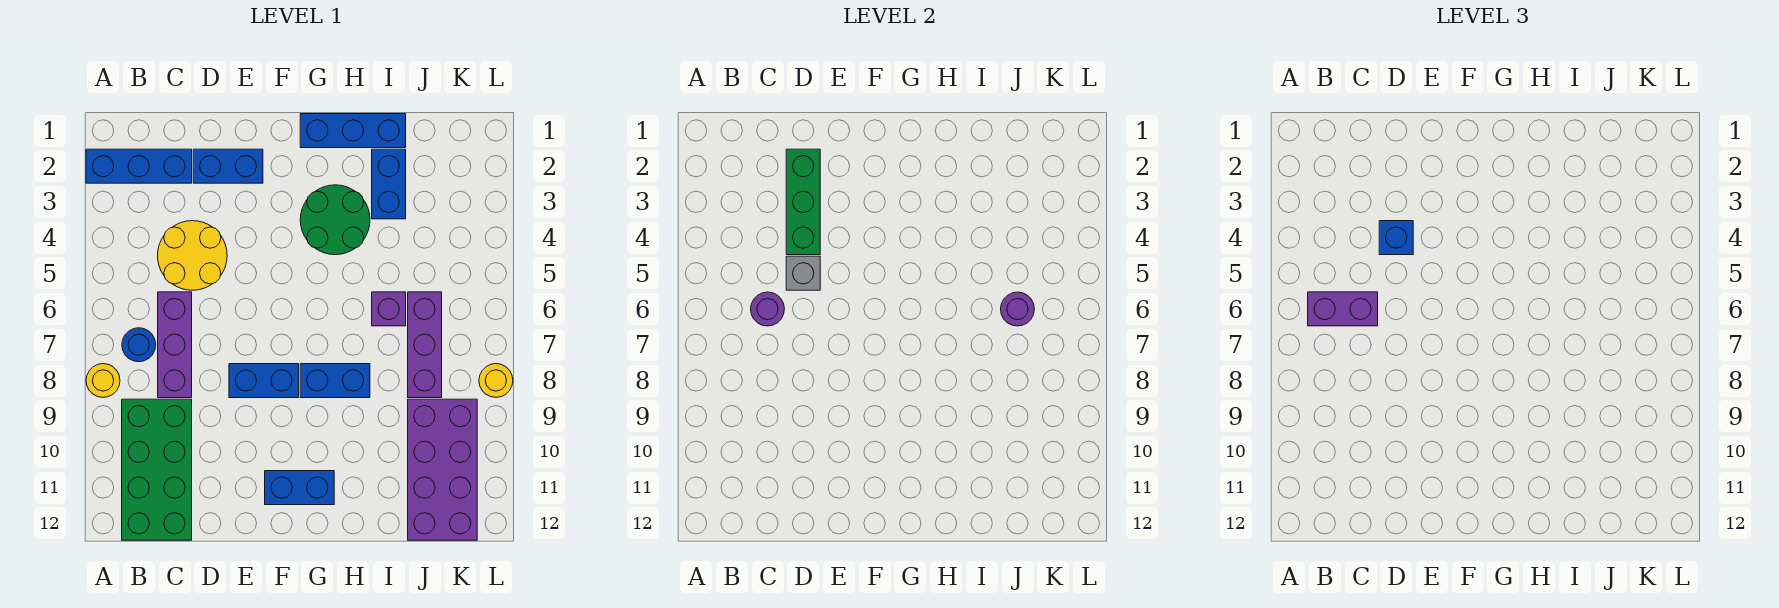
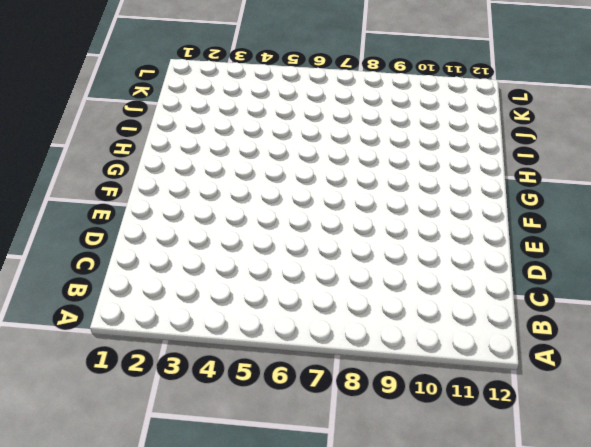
none -> blue brick A2:C2 level 1
none -> yellow round brick A8 level 1
none -> blue round brick B7 level 1

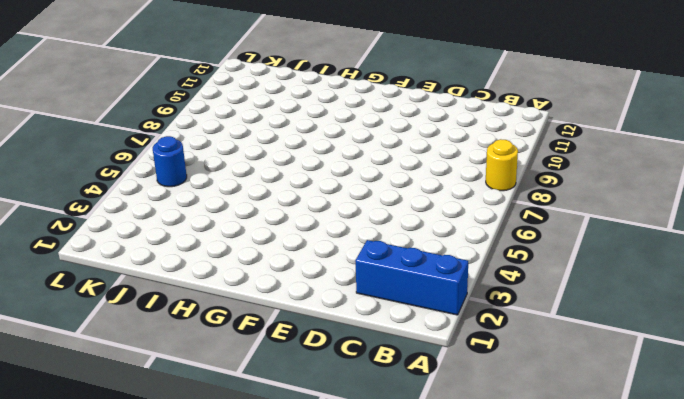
blue round brick K5 level 1 -> blue round brick B7 level 1
none -> green brick B9:C12 level 1
none -> yellow round brick C4:D5 level 1
none -> purple brick C6:C8 level 1

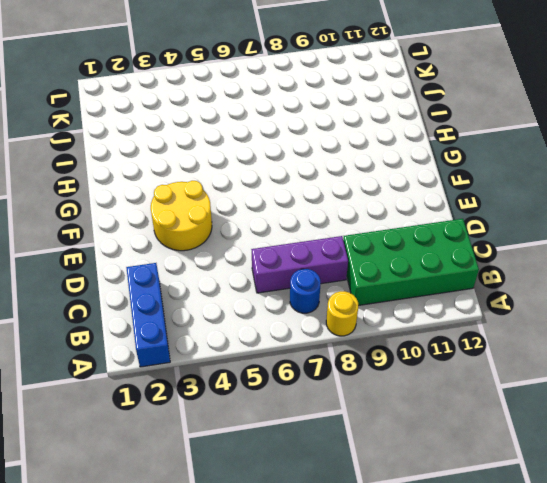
yellow round brick E3:F4 level 1 -> yellow round brick C4:D5 level 1
none -> blue brick D2:E2 level 1
none -> blue brick E8:F8 level 1
none -> blue brick F11:G11 level 1

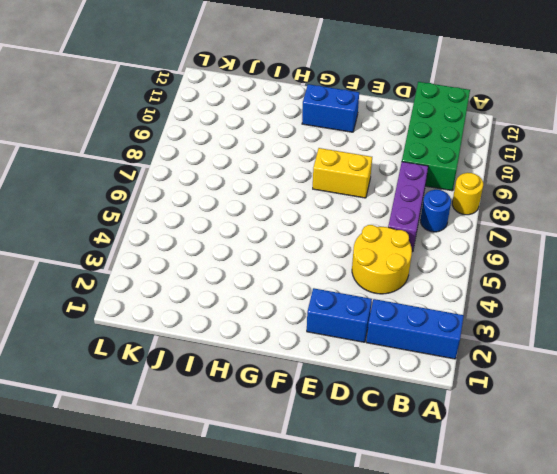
yellow brick E8:F8 level 1 -> blue brick E8:F8 level 1
none -> blue brick G1:I1 level 1
none -> green round brick G3:H4 level 1
none -> blue brick G8:H8 level 1

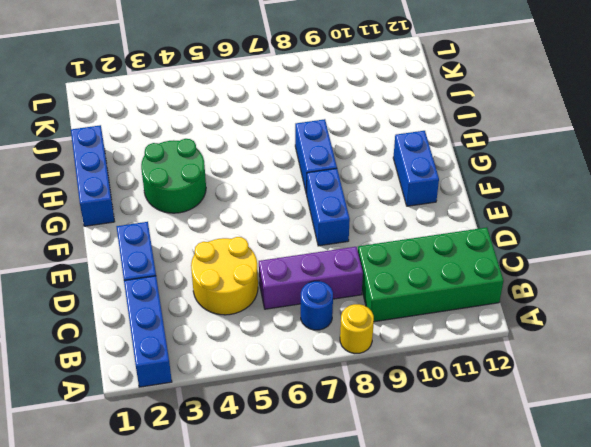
none -> blue brick I2:I3 level 1
none -> purple brick I6 level 1
none -> purple brick J6:J8 level 1

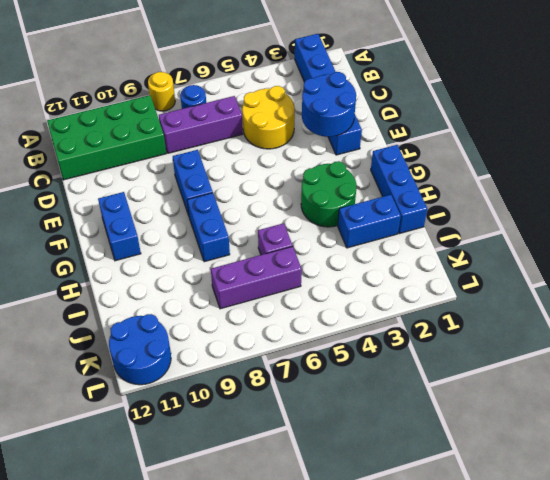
blue round brick D2:E3 level 2 -> green brick D2:D4 level 2
blue round brick K11:L12 level 1 -> purple brick J9:K12 level 1
none -> yellow round brick L8 level 1
none -> purple round brick C6 level 2
none -> grey brick D5 level 2

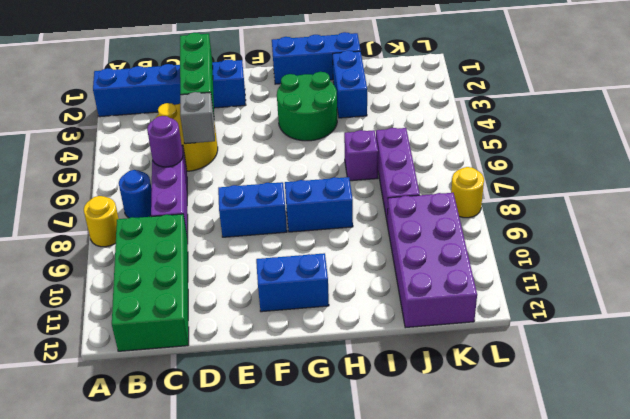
none -> purple round brick J6 level 2
none -> purple brick B6:C6 level 3
none -> blue brick D4 level 3

